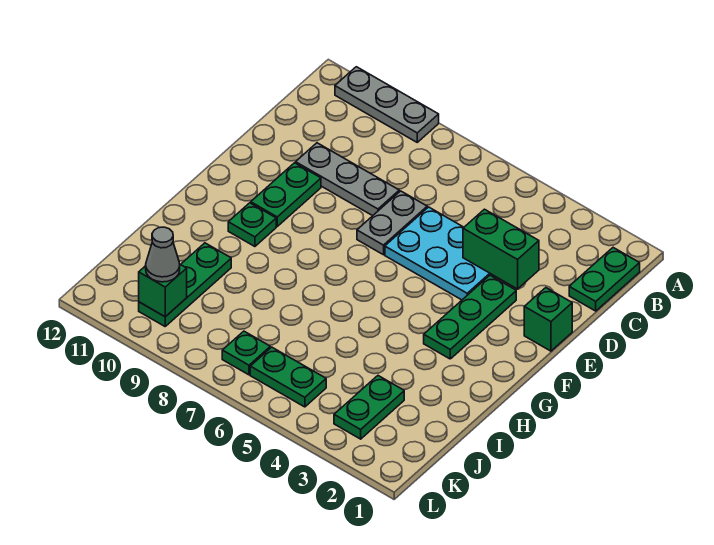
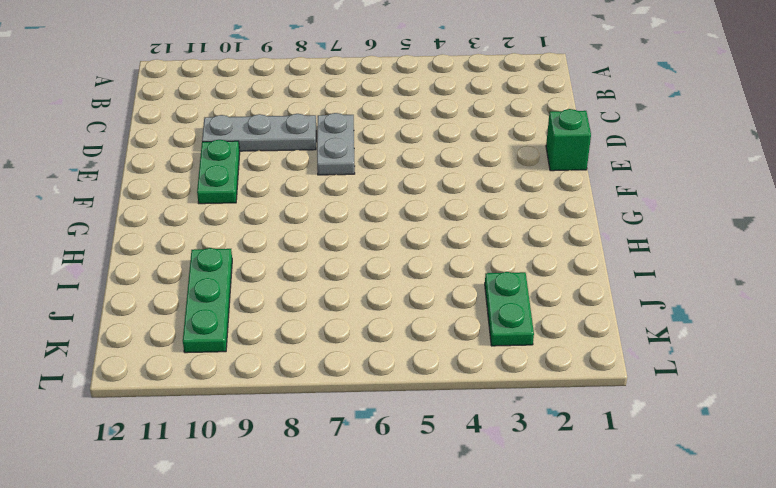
none -> grey plate A9:A11 level 1
none -> green plate B1:C1 level 1
none -> cyan plate D4:E6 level 1

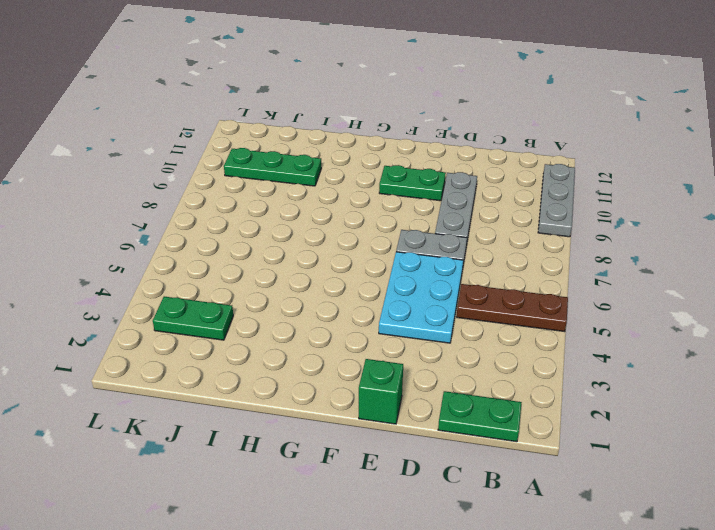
brown plate A5:C5 level 1 -> none
none -> green plate E3:G3 level 1
none -> green plate G10 level 1
none -> green plate K5:K6 level 1

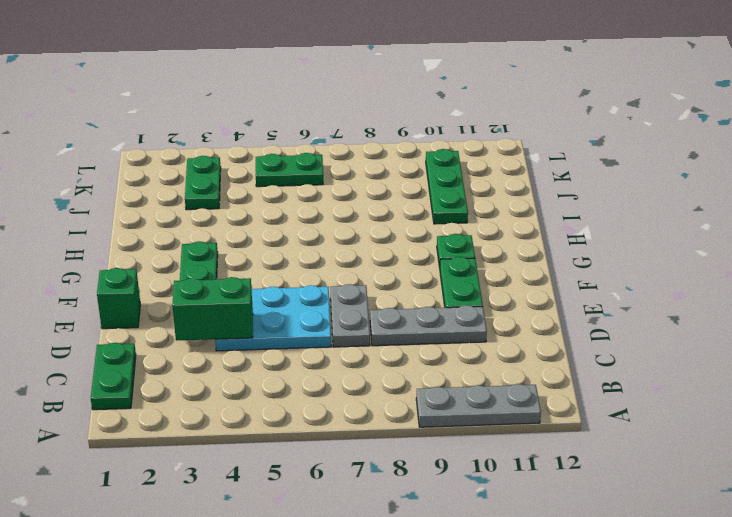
none -> green plate K7 level 1
none -> green brick K10 level 2
none -> grey cone K10 level 3

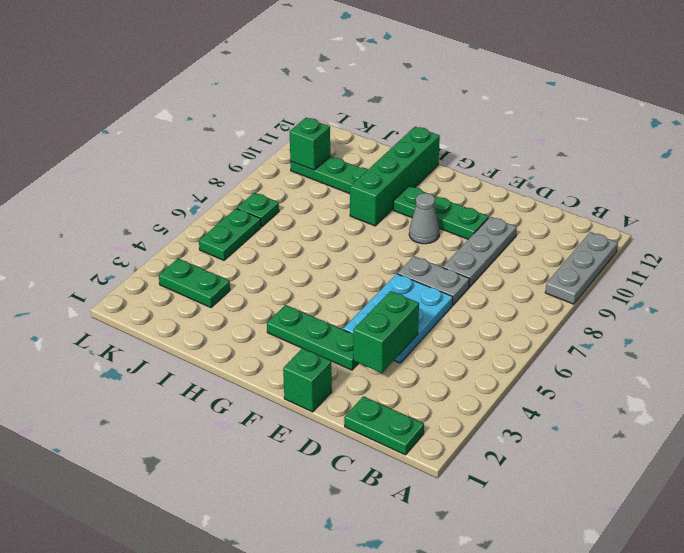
grey cone F9 level 1 -> grey cone K10 level 3
green brick H9:H12 level 1 -> none

